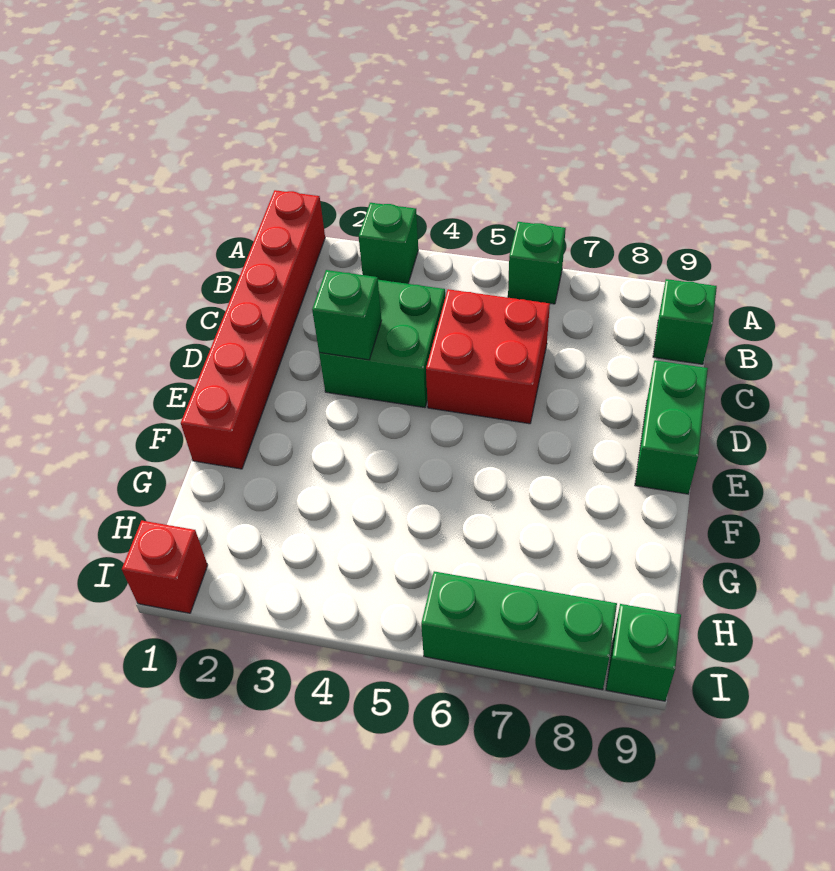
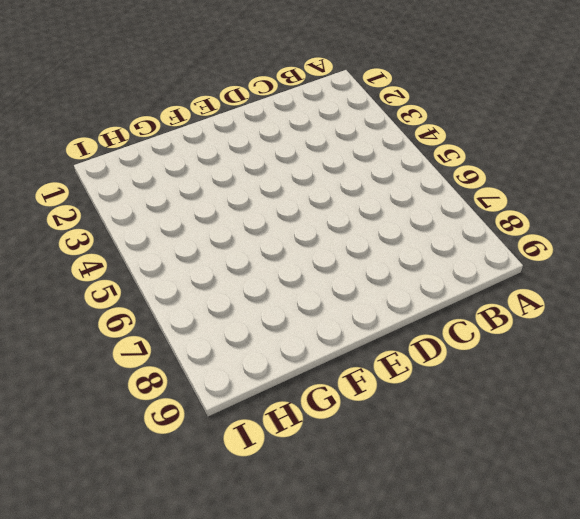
none -> red brick A1:F1 level 1
none -> green brick A3 level 1

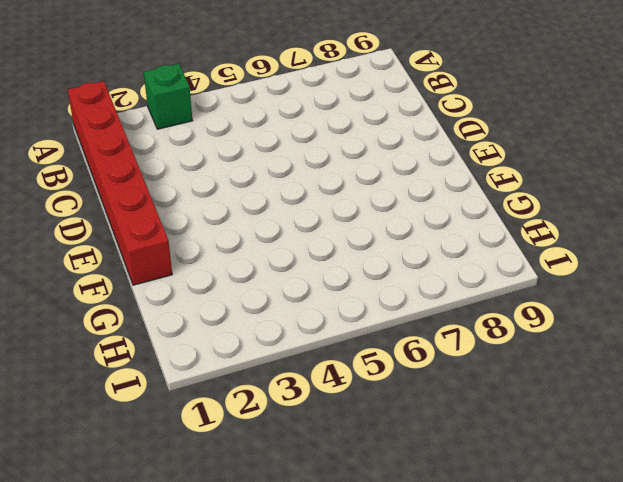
none -> green brick A6 level 1
none -> green brick B9 level 1

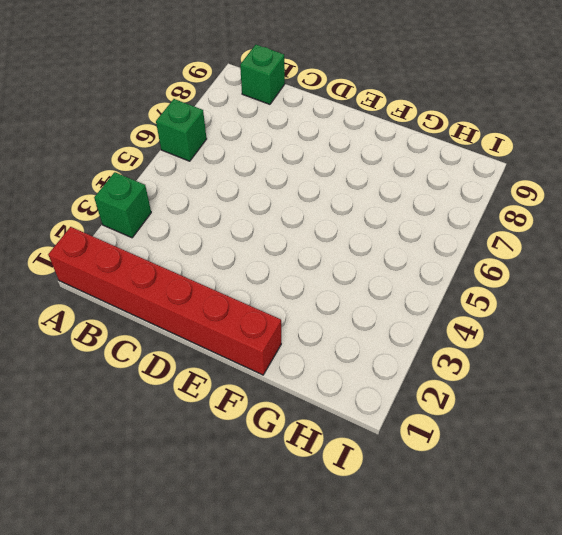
none -> green brick C3:D4 level 1
none -> red brick C5:D6 level 1

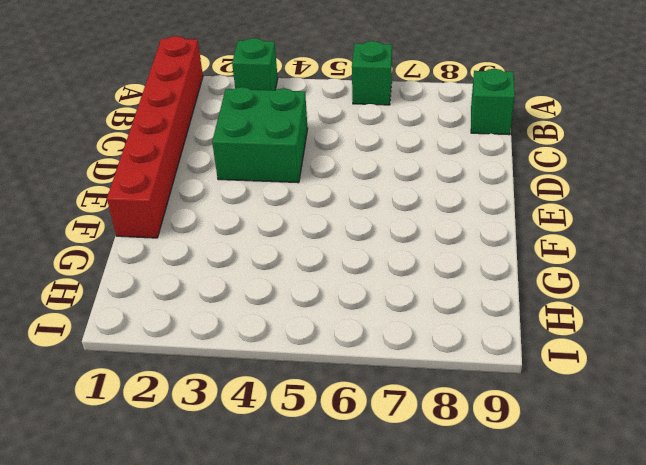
none -> red brick C5:D6 level 1
none -> green brick D9:E9 level 1

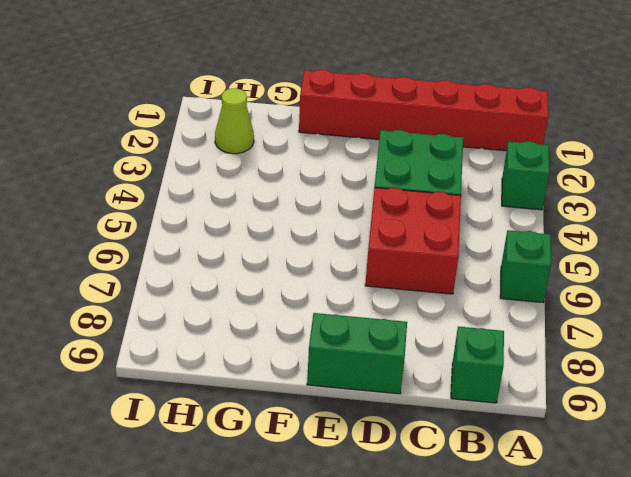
lime cone H2 level 1 -> none
none -> red brick I1 level 1
none -> green brick I6:I8 level 1

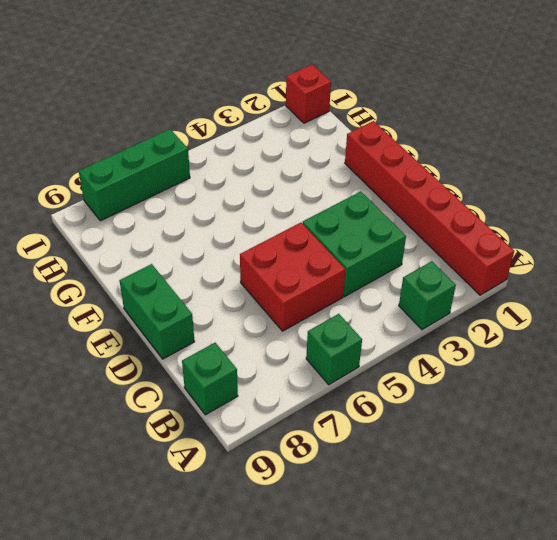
none -> green brick I9 level 1
none -> green brick D3 level 2

